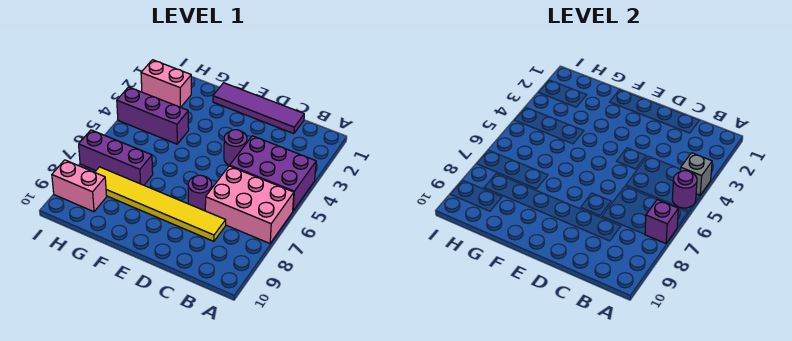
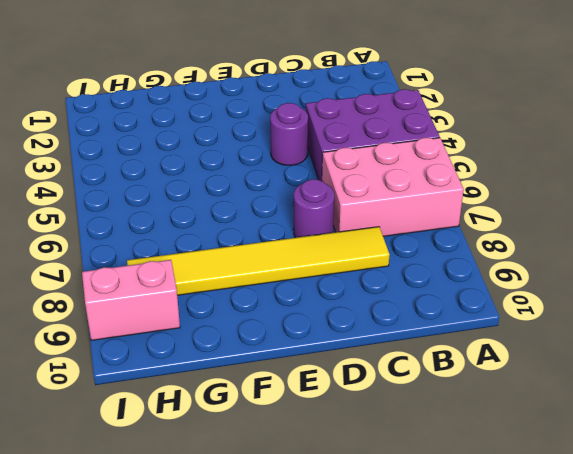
none -> purple tile C1:F1 level 1
none -> purple brick G4:I4 level 1
none -> purple brick G7:I7 level 1

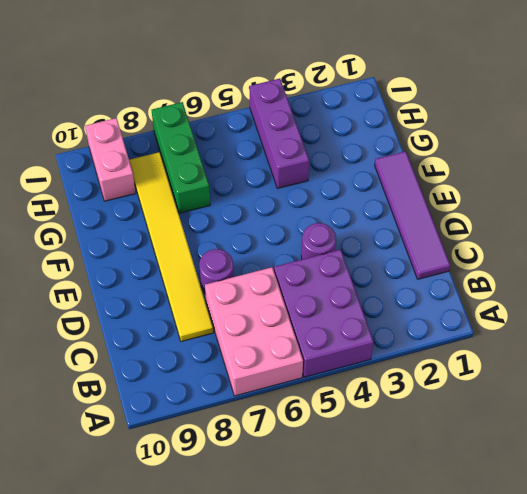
green brick G7:I7 level 1 -> purple brick G7:I7 level 1
none -> pink brick H2:I2 level 1
none -> grey brick A4 level 2
none -> purple round brick A5 level 2

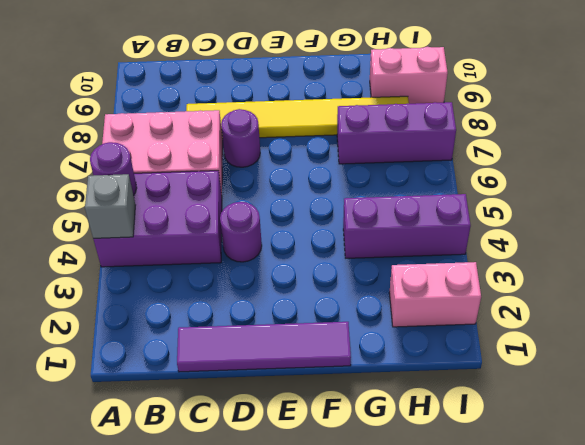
none -> purple brick A7 level 2

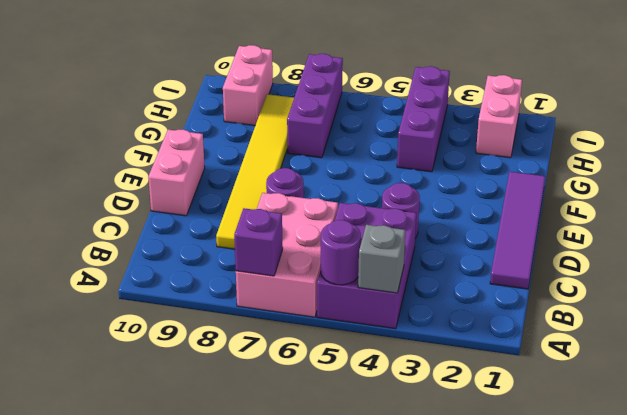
pink brick D10:E10 level 1 -> none

